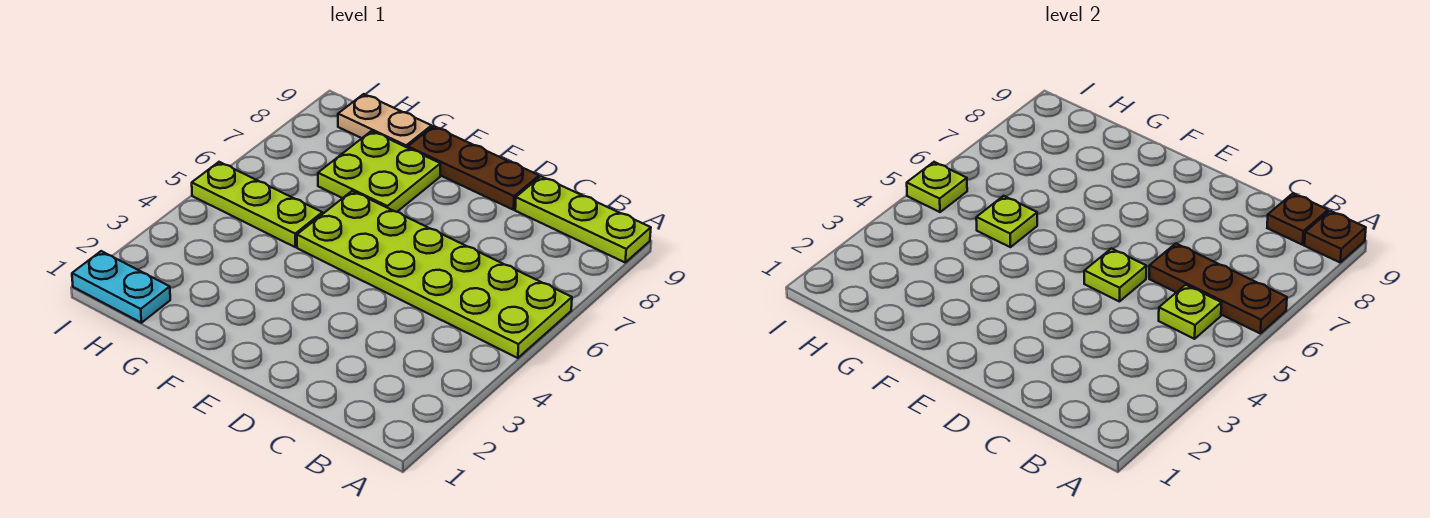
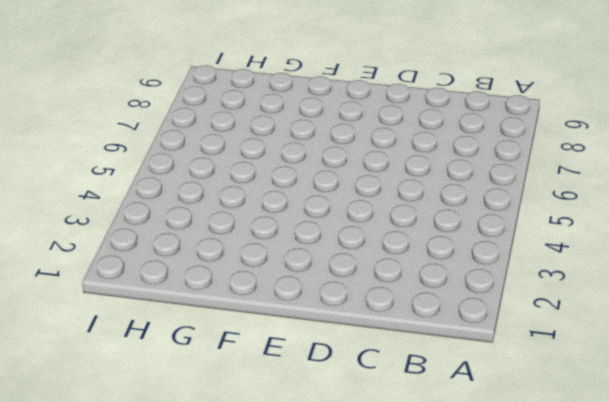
none -> lime plate A5:F6 level 1
none -> lime plate A9:C9 level 1
none -> brown plate D9:F9 level 1

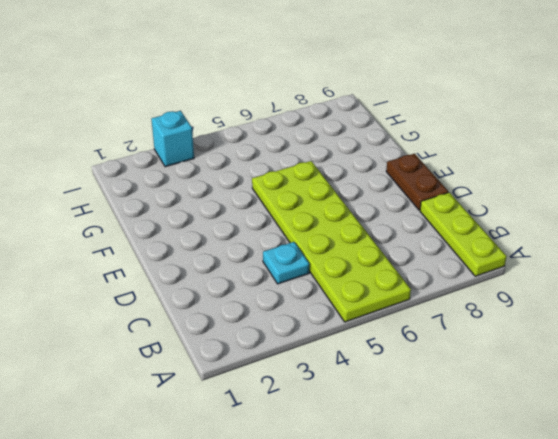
cyan plate C4 level 1 -> none
brown plate D9:E9 level 1 -> brown plate D9:F9 level 1
cyan brick I3 level 1 -> none
none -> lime plate F7:G8 level 1
none -> lime plate G5:I5 level 1
none -> tan plate G9:H9 level 1

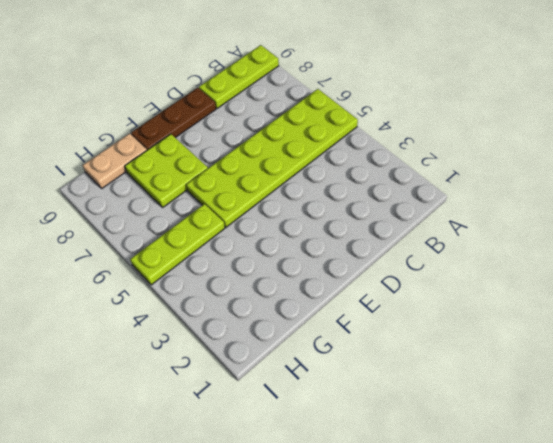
none -> cyan plate H1:I1 level 1
none -> brown plate A6:C6 level 2
none -> brown plate A9 level 2

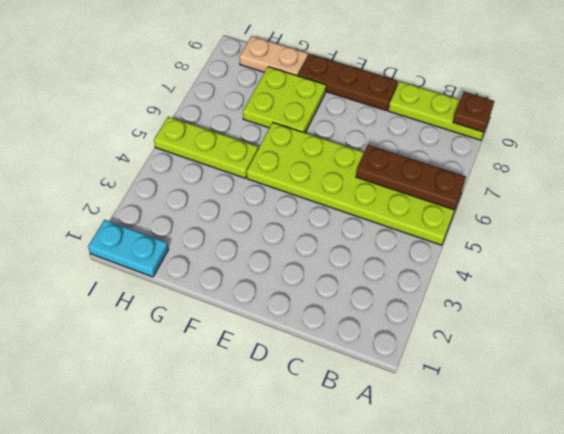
none -> lime plate B5 level 2
none -> brown plate B9 level 2
none -> lime plate D5 level 2

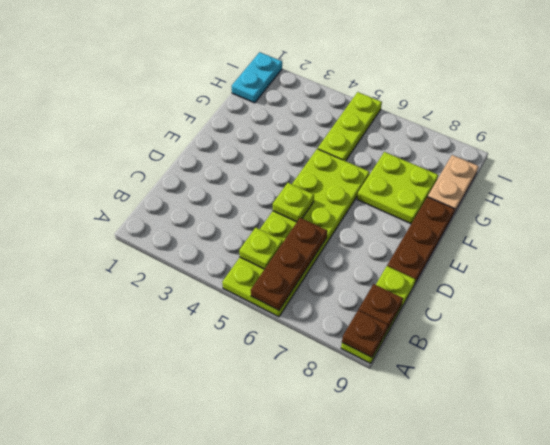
none -> lime plate G5 level 2
none -> lime plate I5 level 2

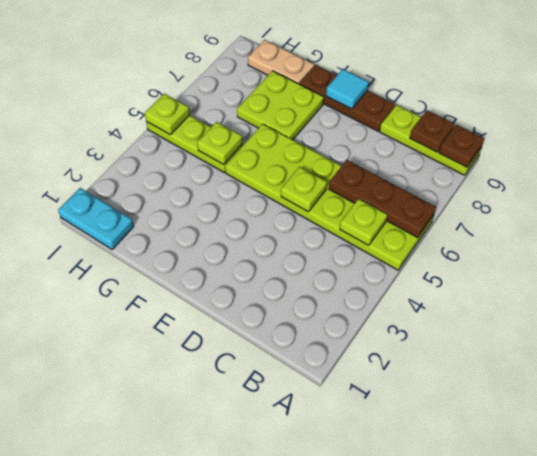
cyan tile E9 level 2 -> none

